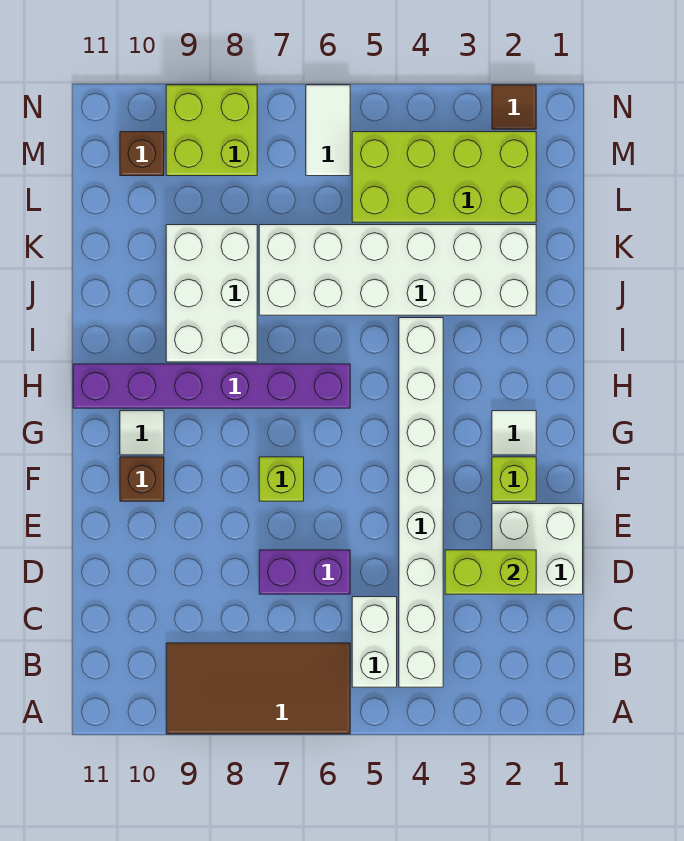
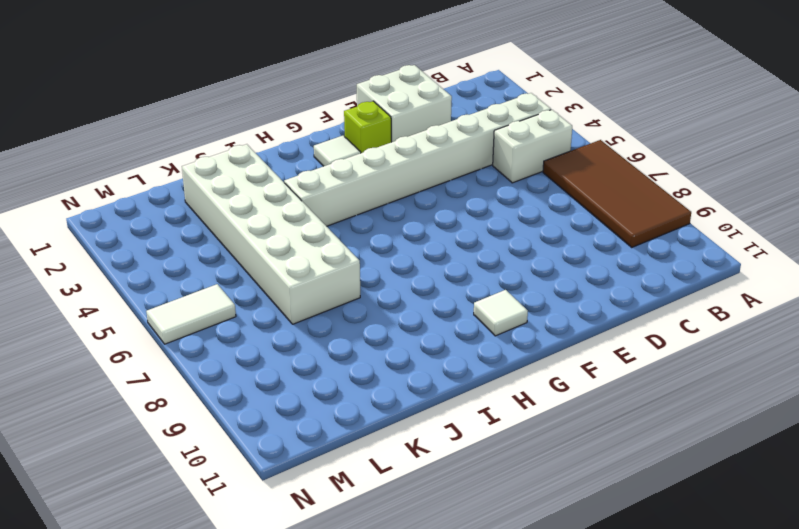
none -> purple brick D6:D7 level 1
none -> lime brick F7 level 1
none -> brown brick F10 level 1

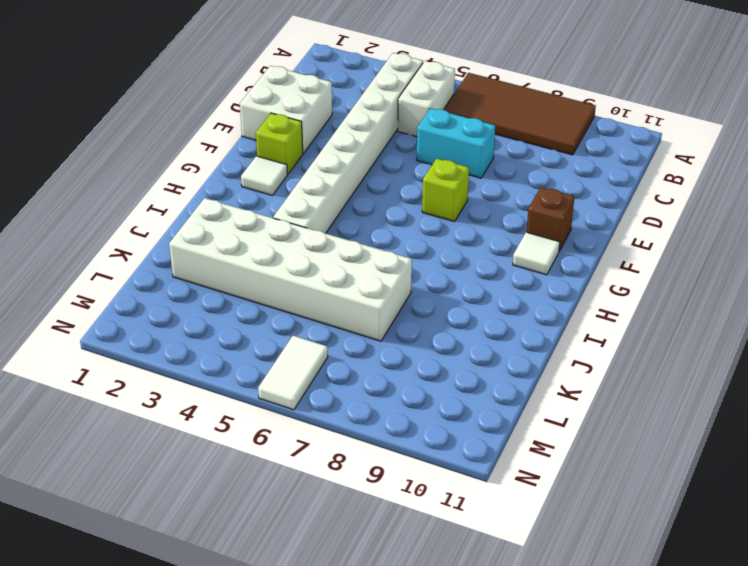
cyan brick D6:D7 level 1 -> purple brick D6:D7 level 1
none -> purple brick H6:H11 level 1
none -> white brick I8:K9 level 1
none -> lime brick L2:M5 level 1

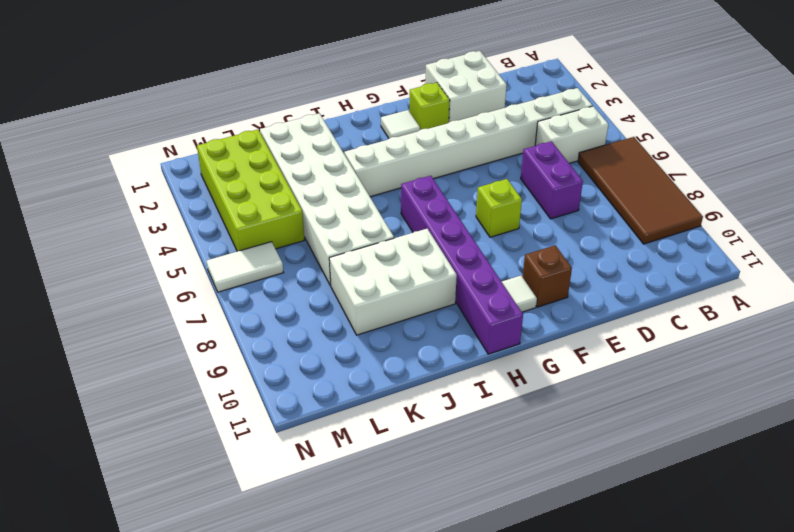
none -> lime brick M8:N9 level 1
none -> brown brick M10 level 1
none -> brown tile N2 level 1

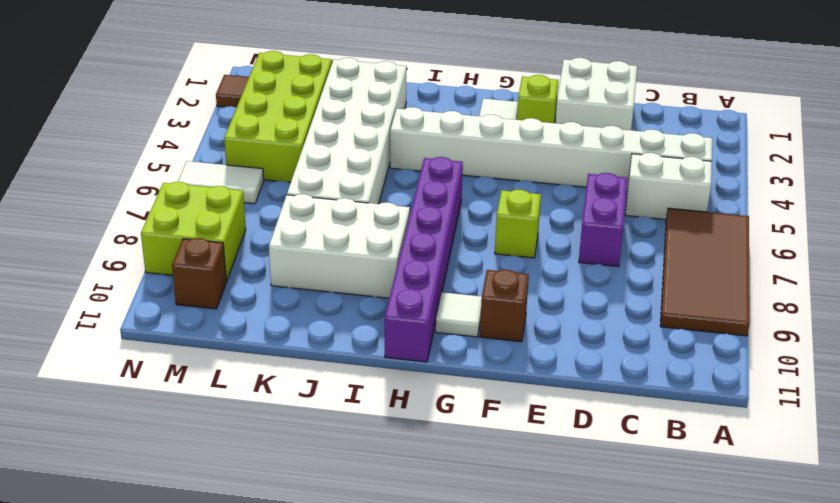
none -> lime brick D2:D3 level 2

